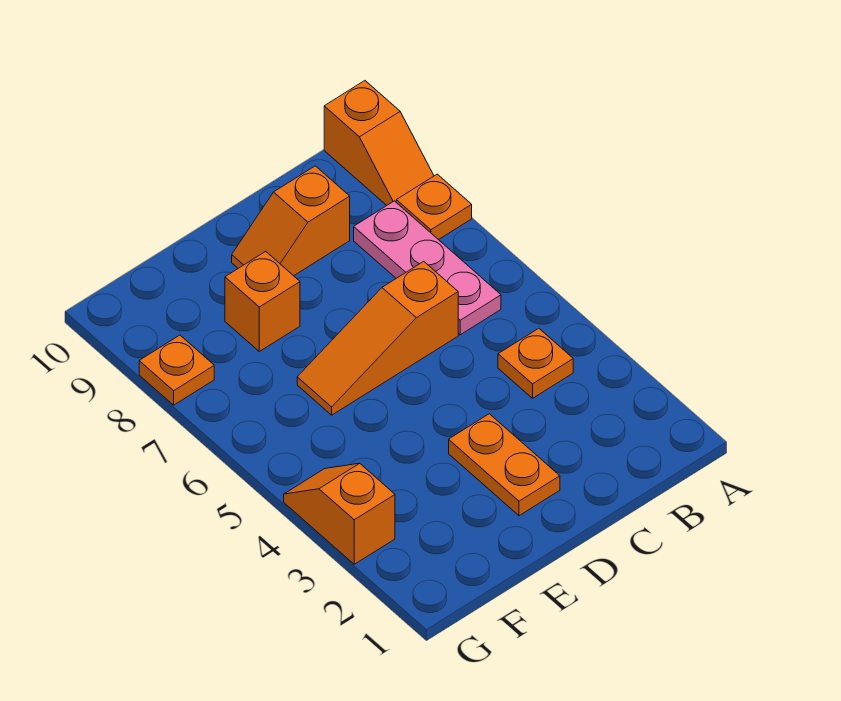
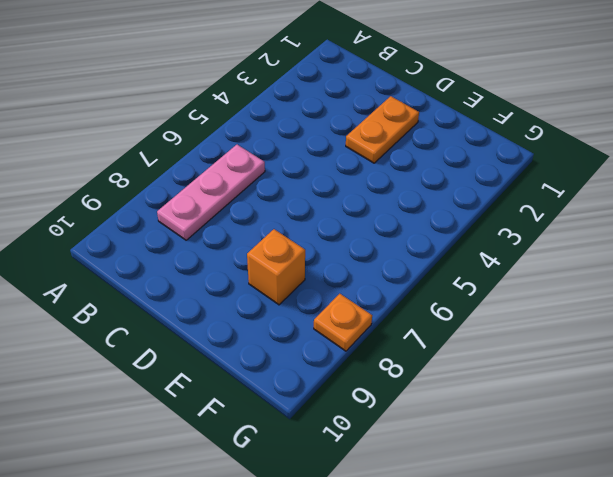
none -> orange plate A8 level 1
none -> orange slope A9:A10 level 1 top 10

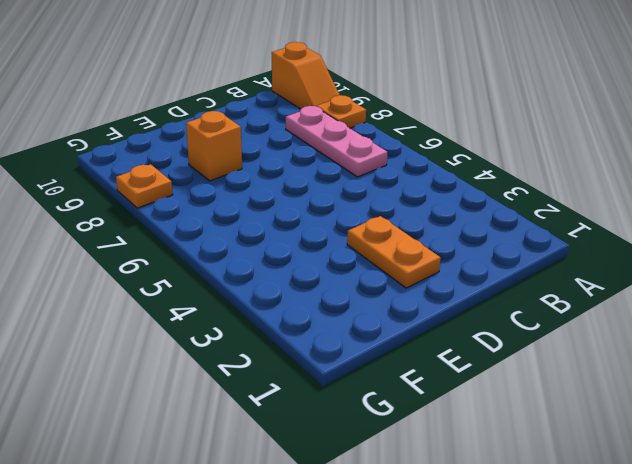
none -> orange plate B4 level 1
none -> orange slope C6:E6 level 1 top C

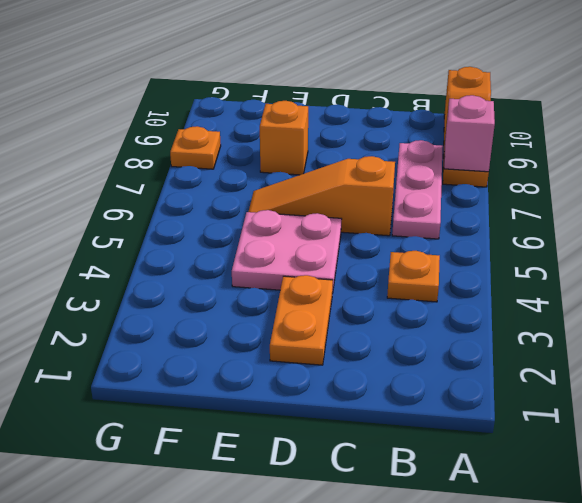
pink brick A8 level 2 -> none
pink plate D4:E5 level 1 -> none
none -> orange slope C9:D9 level 1 top C
none -> orange slope G3:G4 level 1 top 3

